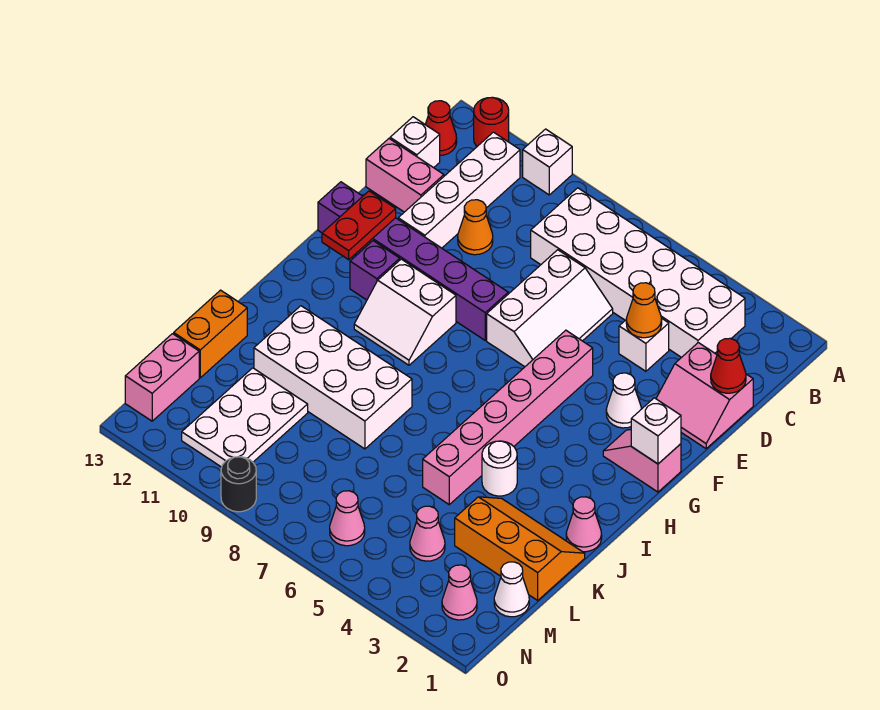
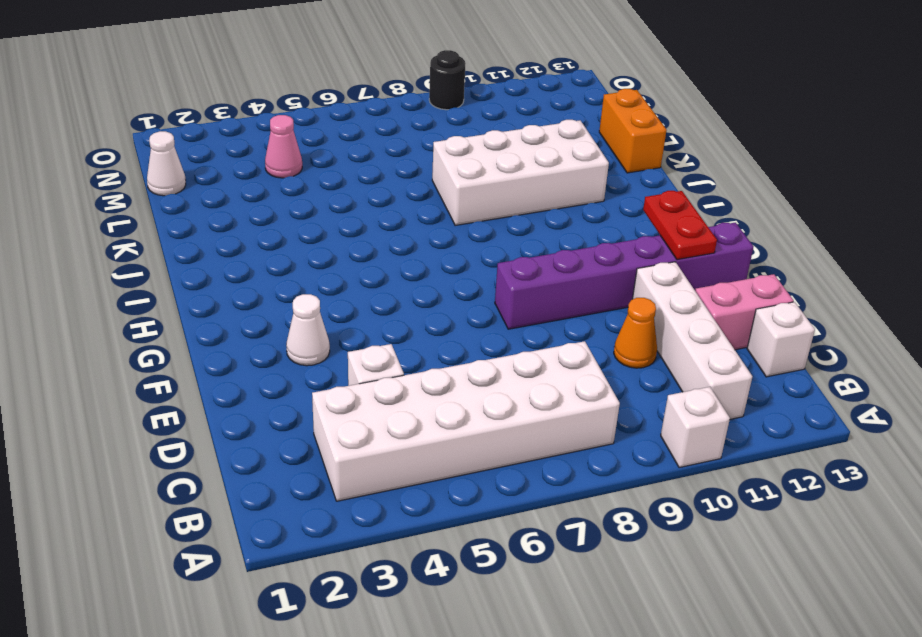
none -> red round brick A12 level 1
none -> red cone B13 level 1
none -> pink slope D1:E2 level 1 top D
none -> white slope D6:F7 level 1 top 7

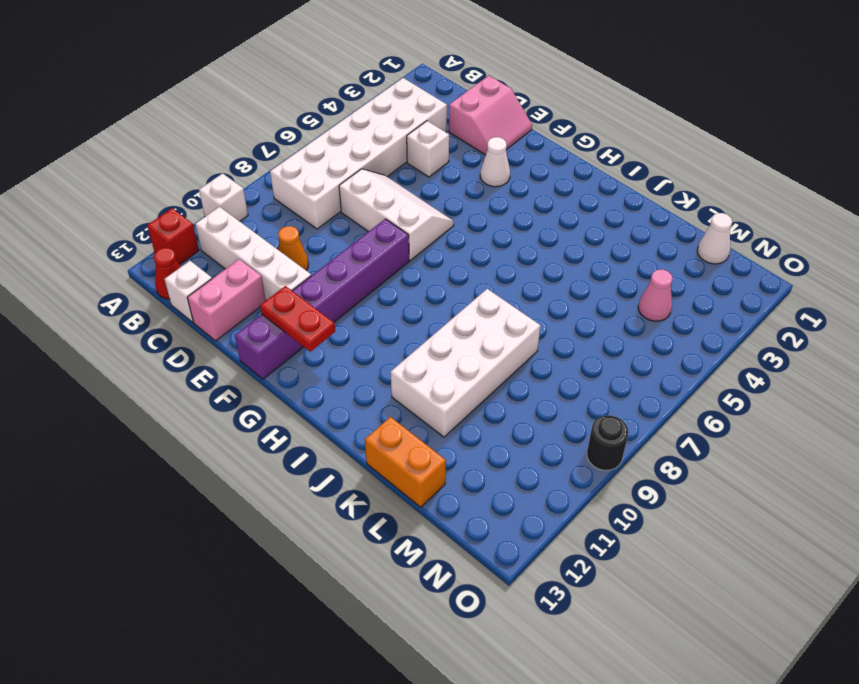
red brick A12 level 1 -> red round brick A12 level 1
none -> pink brick F5:K5 level 1
none -> pink slope G1:G2 level 1 top 1
none -> white slope G9:H10 level 1 top G
none -> purple brick G11 level 1

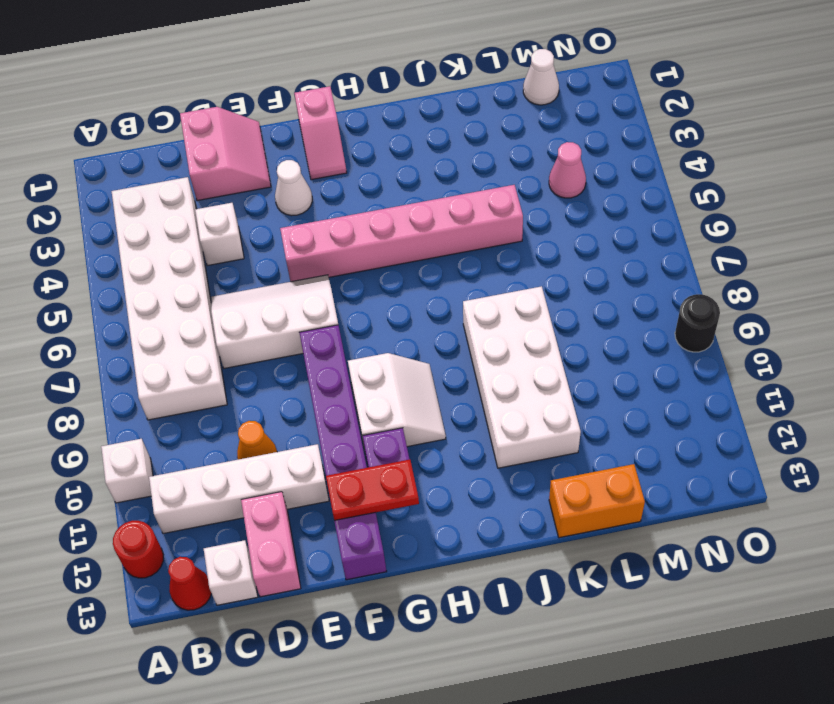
none -> pink cone J1 level 1
none -> white round brick J4 level 1
none -> orange slope K1:L3 level 1 top L
none -> white plate L10:N11 level 1

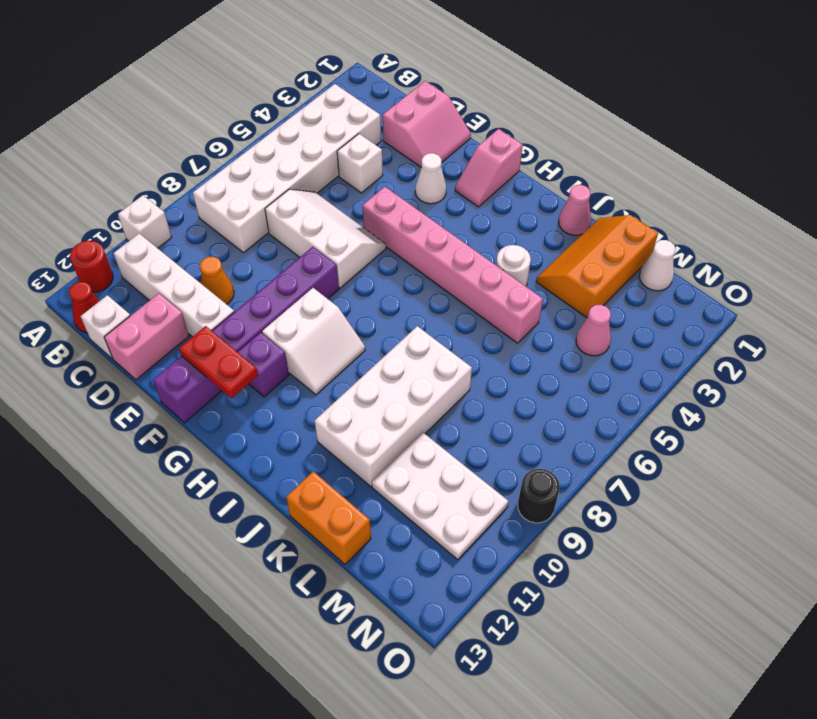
none -> pink brick M13:N13 level 1
none -> pink cone N2 level 1
none -> pink cone N6 level 1
none -> red cone D1 level 2

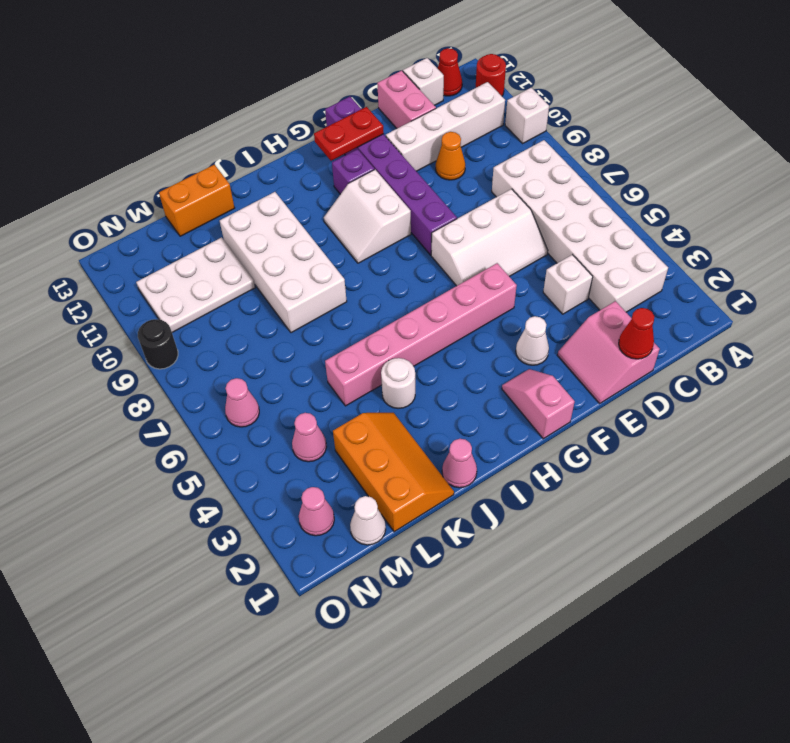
none -> pink brick M13:N13 level 1
none -> orange cone D4 level 2
none -> white brick G1 level 2

